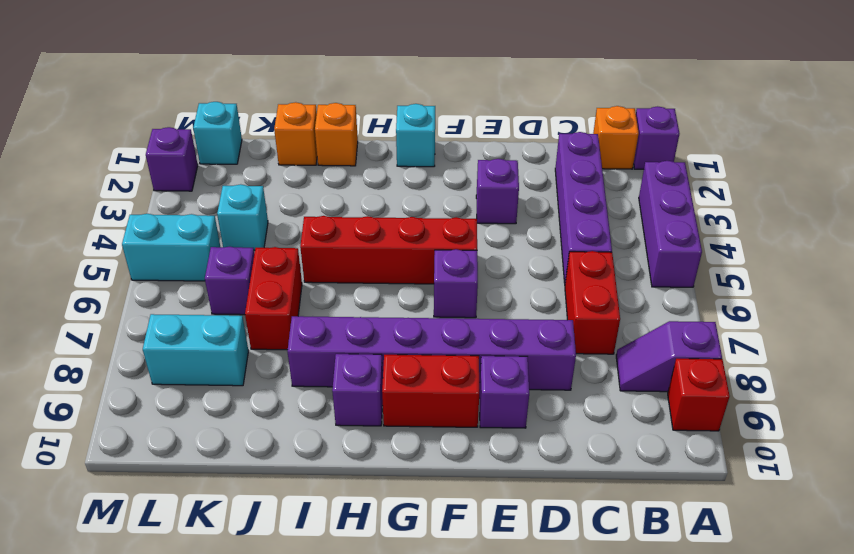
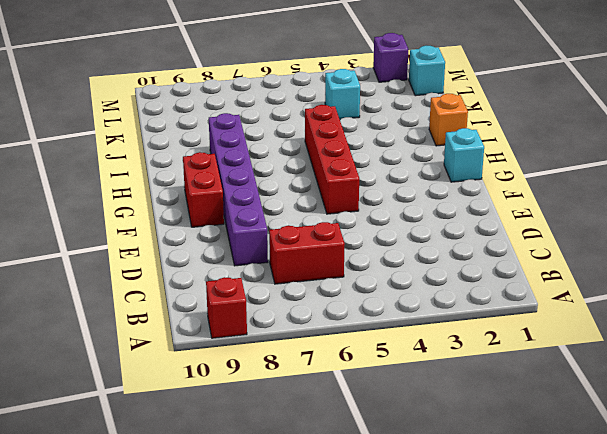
none -> purple brick A1 level 1
none -> purple brick A3:A5 level 1
none -> purple slope A8:B8 level 1 top A

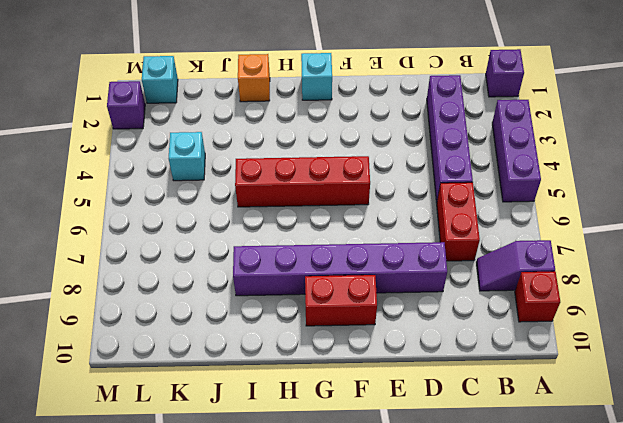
none -> orange brick B1 level 1
none -> purple brick E3 level 1
none -> purple brick E9 level 1

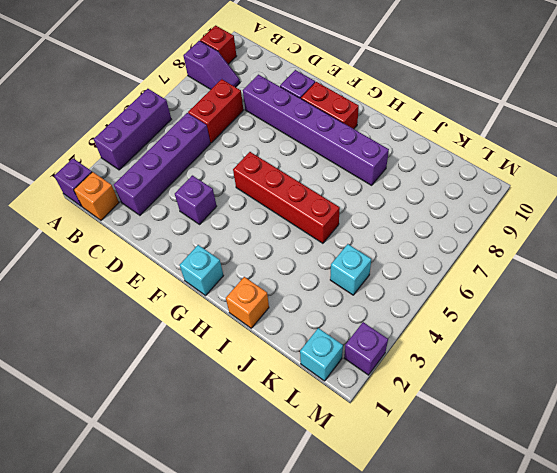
none -> purple brick F6 level 1
none -> purple brick H9 level 1
none -> orange brick J1 level 1

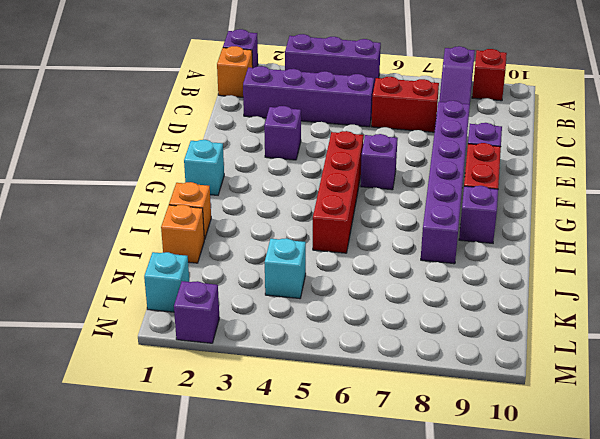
none -> red brick J6:J7 level 1
none -> purple brick K6 level 1
none -> cyan brick K8:L8 level 1

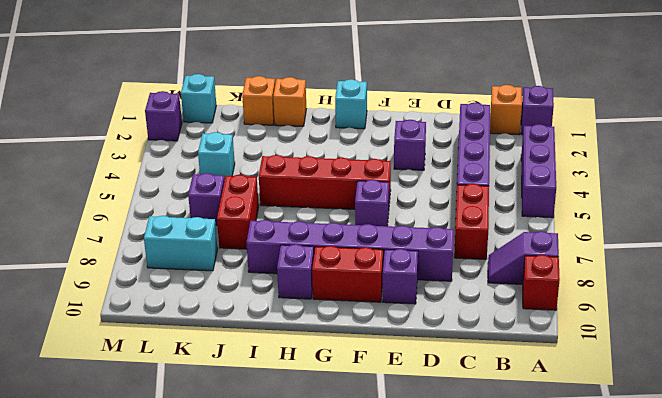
none -> cyan brick L5:M5 level 1

